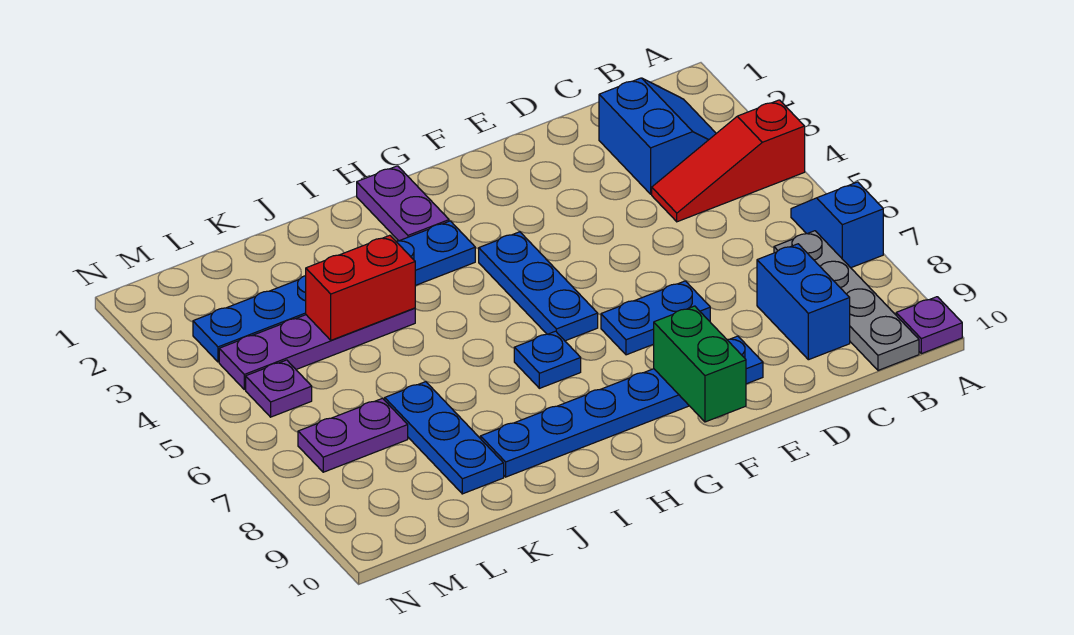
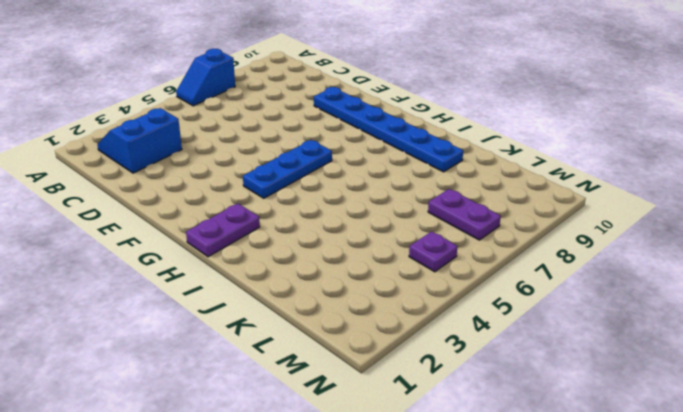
none -> red slope A4:C4 level 1 top A
none -> purple plate A10 level 1
none -> grey plate B7:B10 level 1

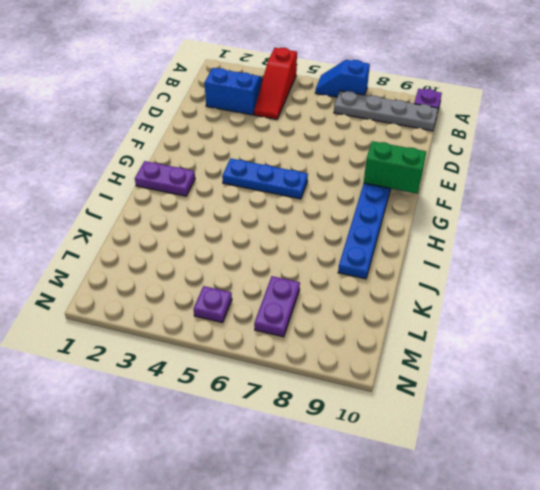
none -> blue brick C8:C9 level 1
none -> blue plate E7:F7 level 1
none -> blue plate H3:M3 level 1

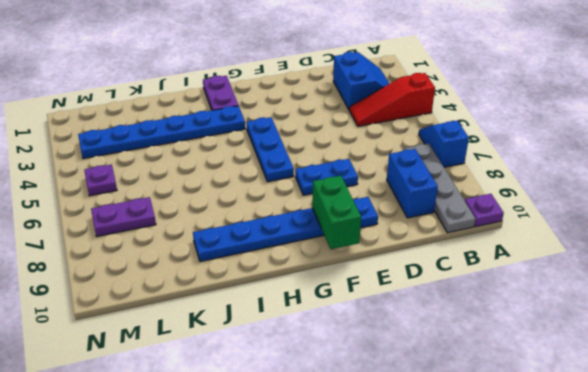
none -> blue plate H7 level 1
none -> purple plate J4:M4 level 1
none -> blue plate K7:K9 level 1

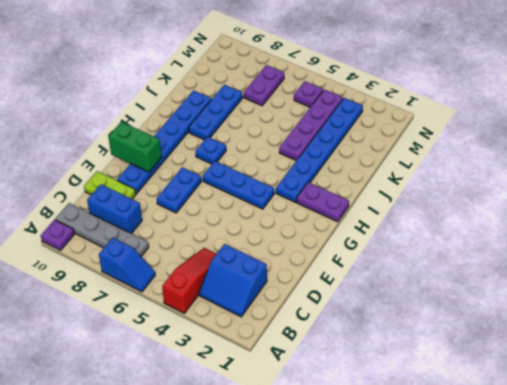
lime plate D9:D10 level 1 -> none
blue plate I8:K8 level 1 -> blue plate K7:K9 level 1
none -> red brick J4:K4 level 2

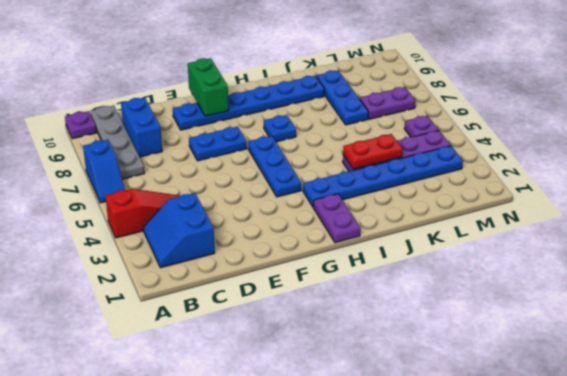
red plate J4:K4 level 2 -> red brick J4:K4 level 2

